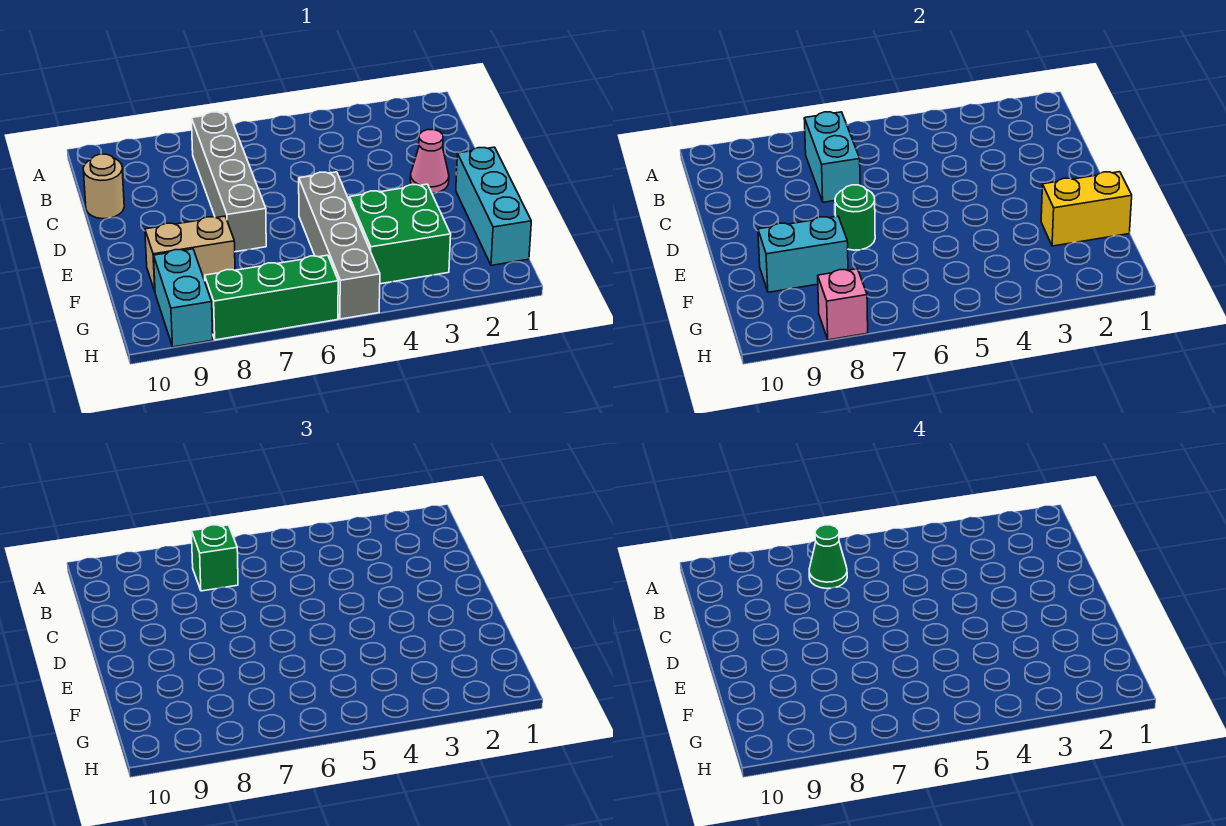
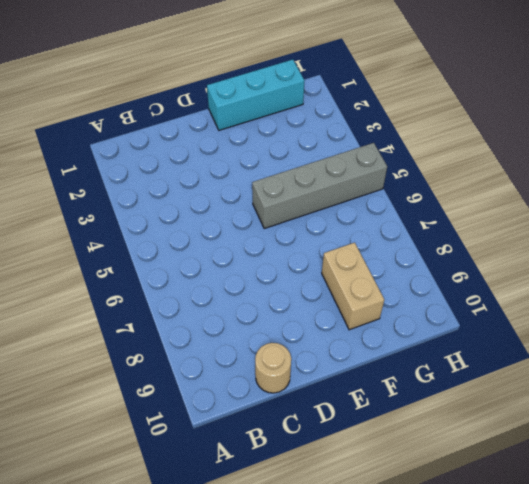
none -> grey brick B7:E7 level 1
none -> pink cone D2 level 1
none -> green brick F3:G4 level 1

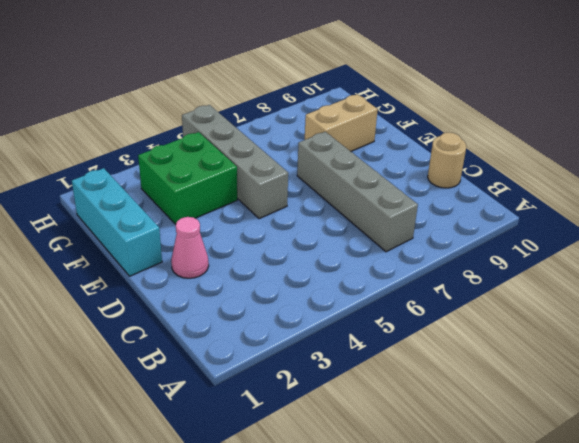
none -> cyan brick G9:H9 level 1
none -> green brick H6:H8 level 1
none -> cyan brick B7:C7 level 2

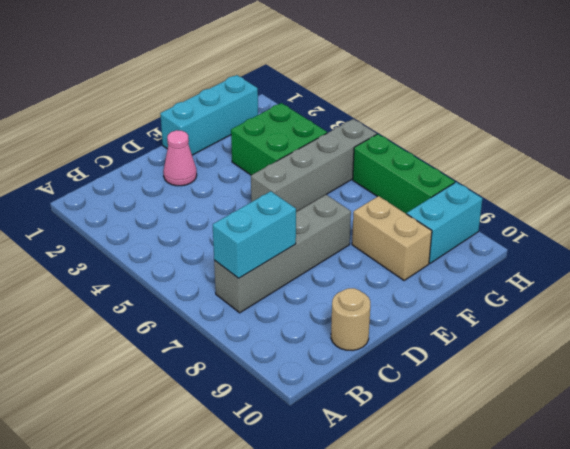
none -> green round brick E7 level 2
none -> yellow brick F1:F2 level 2
none -> cyan brick F8:F9 level 2

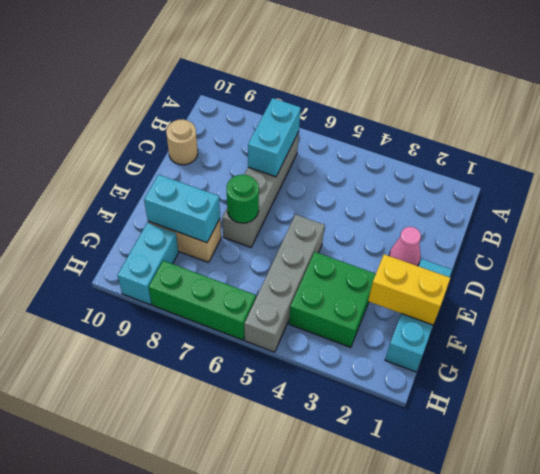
none -> pink brick H8 level 2
none -> green brick B7 level 3
none -> green cone B7 level 4

